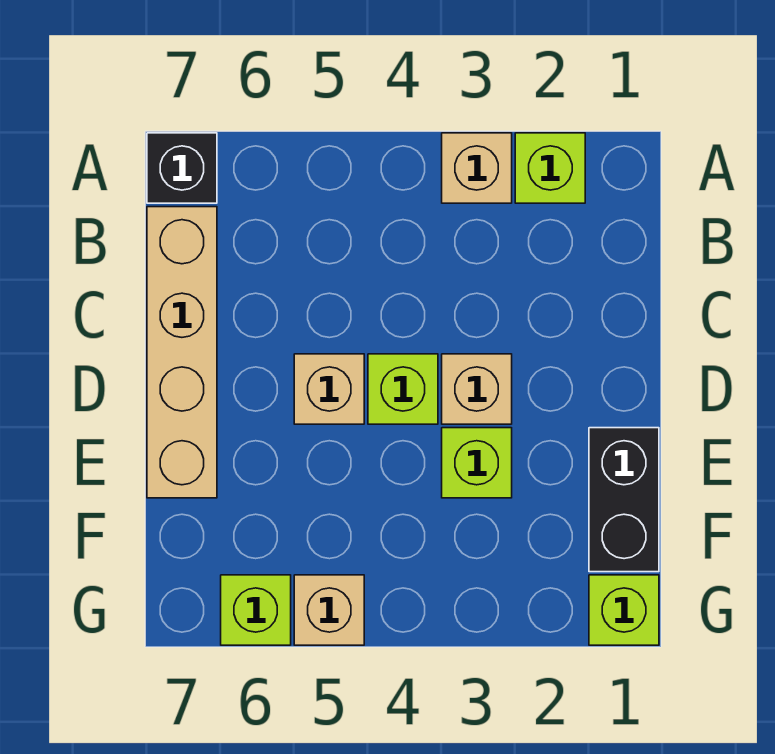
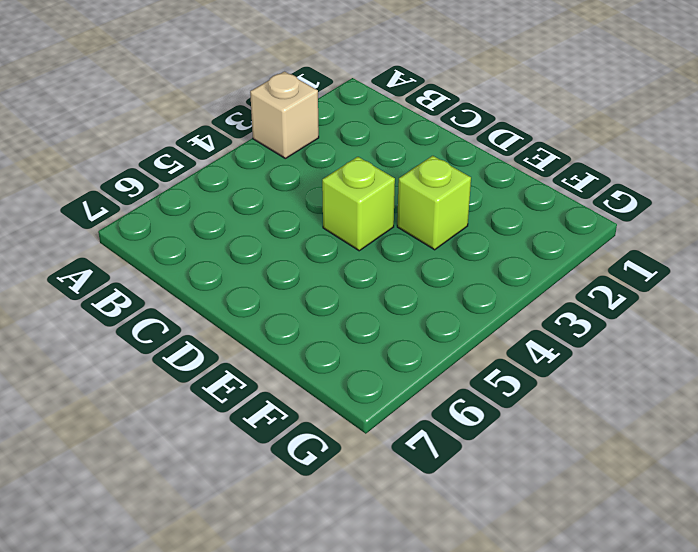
none -> lime brick A2 level 1
none -> black brick A7 level 1
none -> tan brick B7:E7 level 1

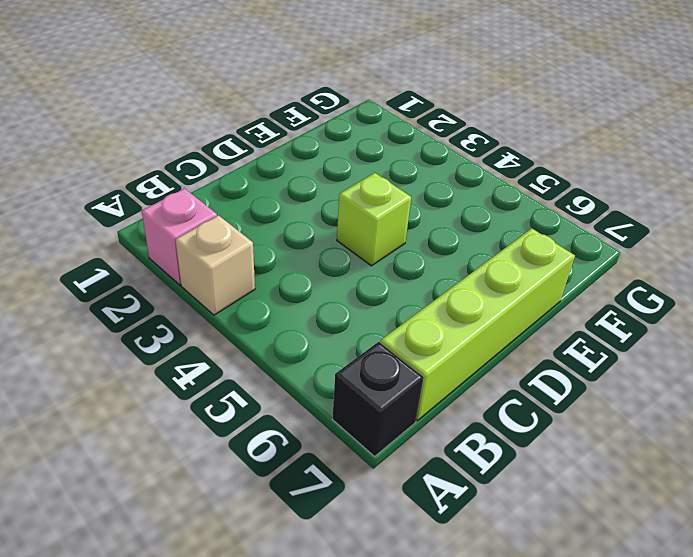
pink brick A2 level 1 -> lime brick A2 level 1
lime brick B7:E7 level 1 -> tan brick B7:E7 level 1
none -> tan brick D3 level 1
none -> tan brick D5 level 1
none -> black brick E1:F1 level 1

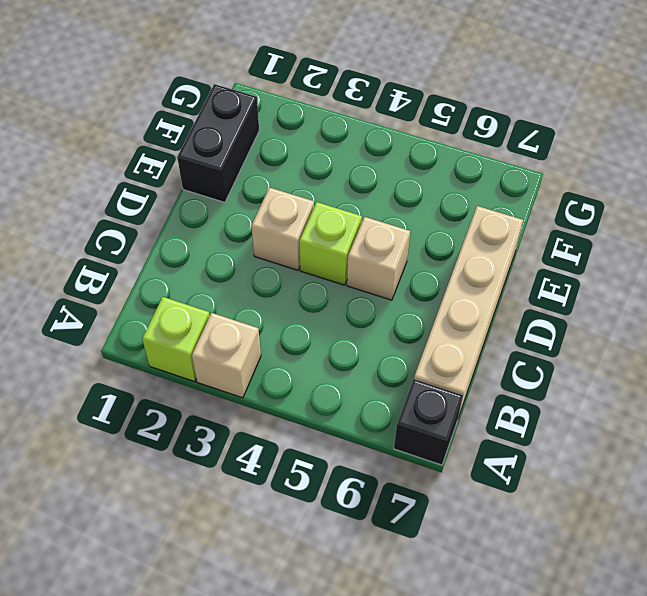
none -> lime brick E3 level 1
none -> lime brick G1 level 1
none -> tan brick G5 level 1

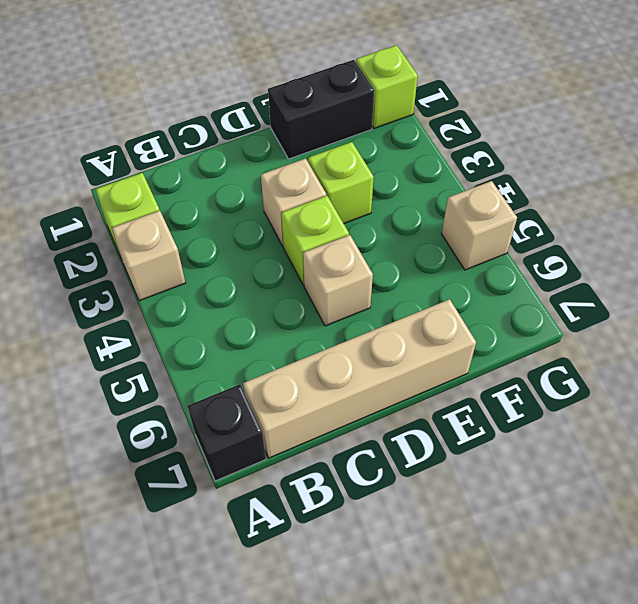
none -> lime brick G6 level 1

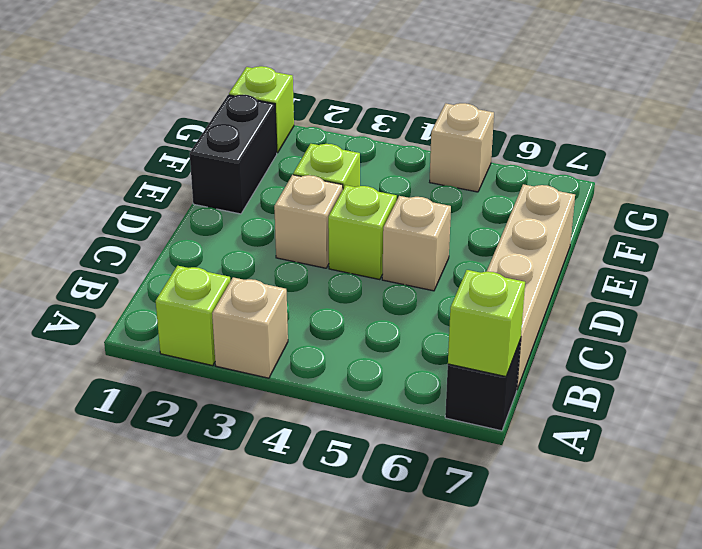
lime brick A7 level 2 -> lime brick G6 level 1

